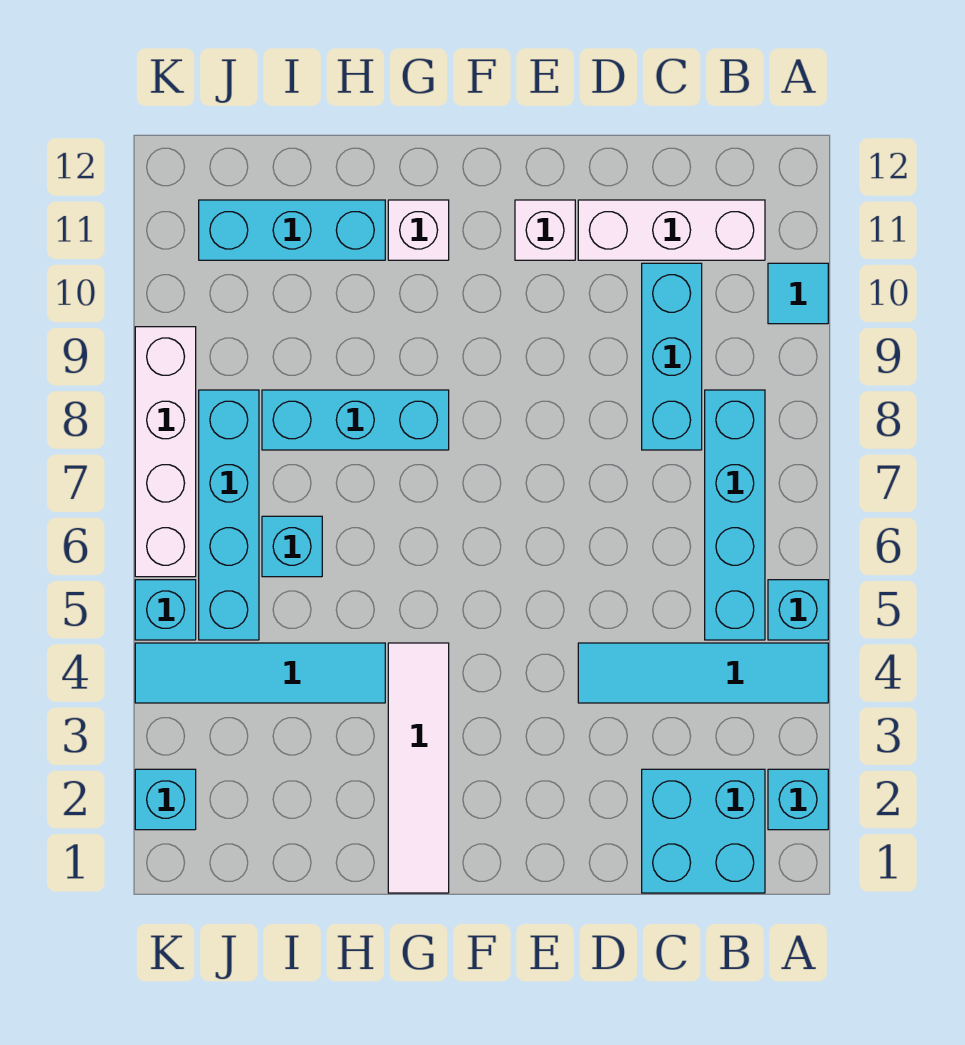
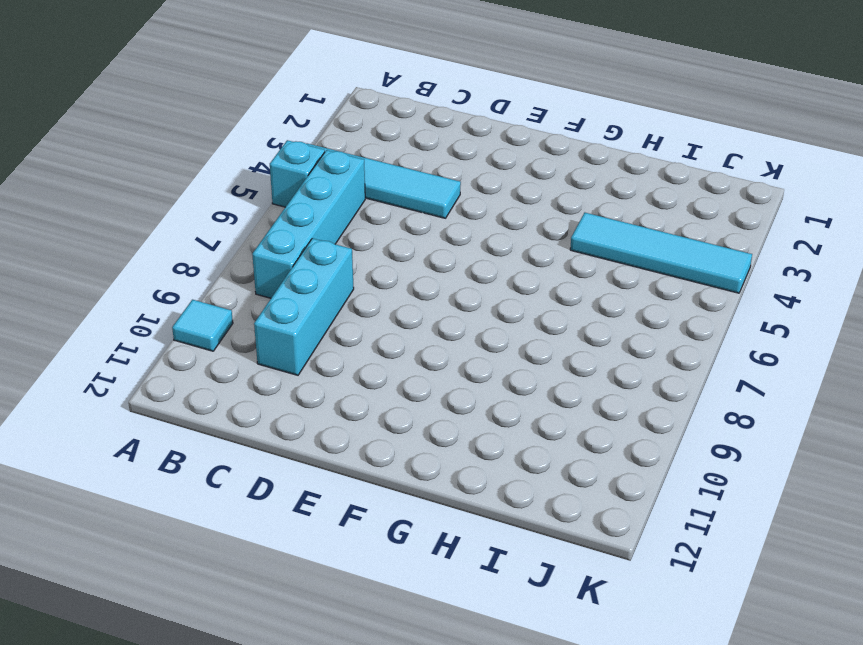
none -> cyan brick A2 level 1
none -> cyan brick B1:C2 level 1
none -> white brick B11:D11 level 1

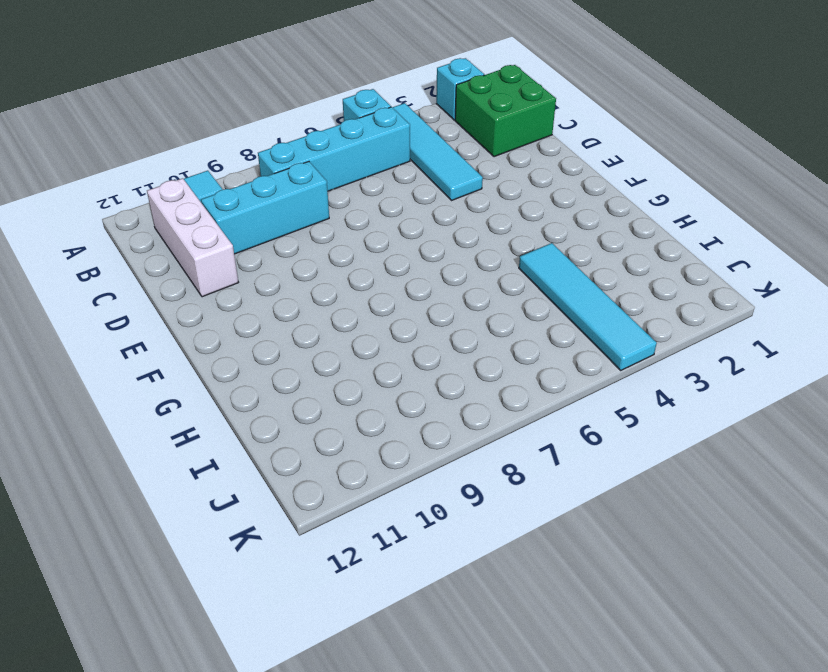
green brick B1:C2 level 1 -> cyan brick B1:C2 level 1
none -> white brick E11 level 1
none -> white tile G1:G4 level 1
none -> cyan brick G8:I8 level 1

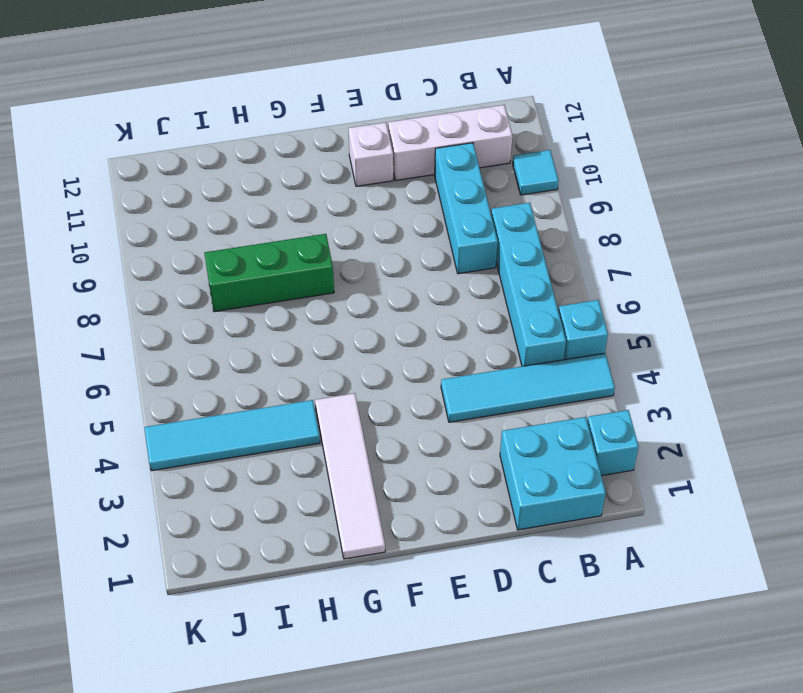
green brick G8:I8 level 1 -> cyan brick G8:I8 level 1
none -> white brick G11 level 1
none -> cyan brick H11:J11 level 1
none -> cyan brick I6 level 1

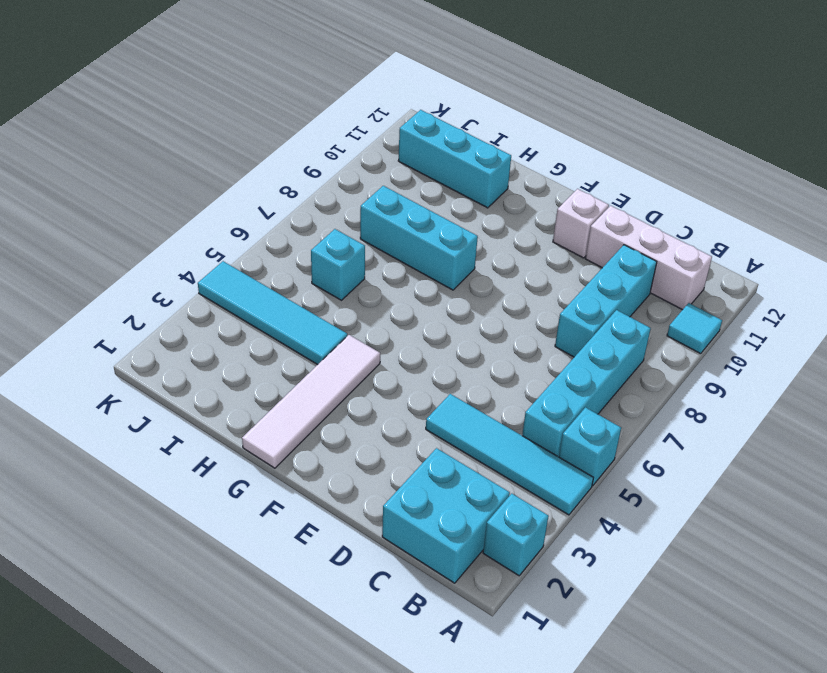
none -> white brick G11 level 1
none -> cyan brick J5:J8 level 1
none -> cyan brick K2 level 1

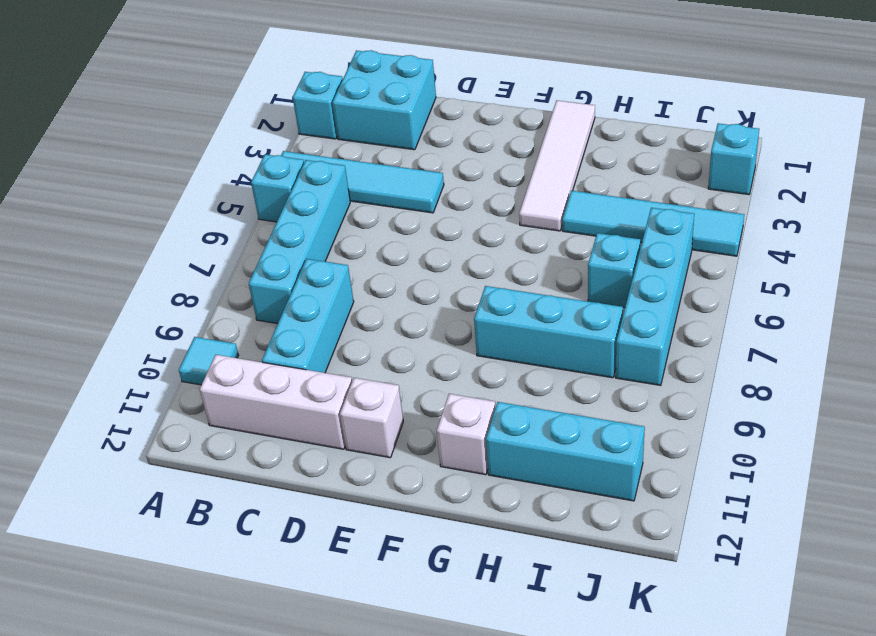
none -> cyan brick K5 level 1
none -> white brick K6:K9 level 1

